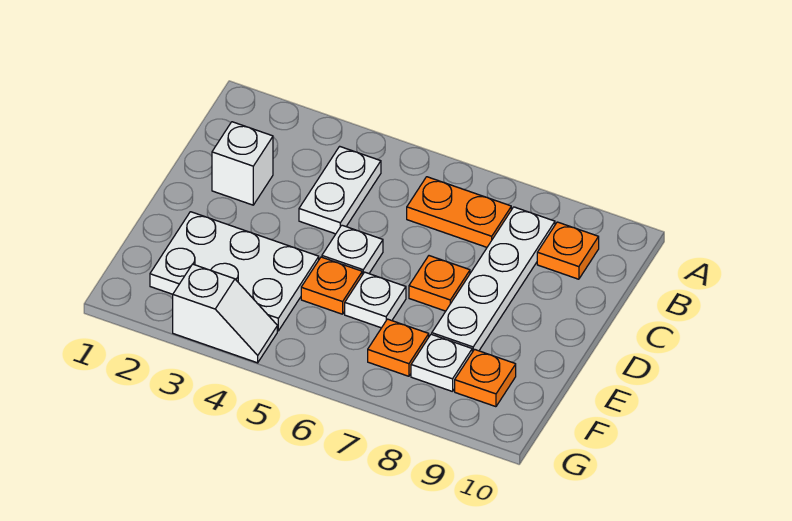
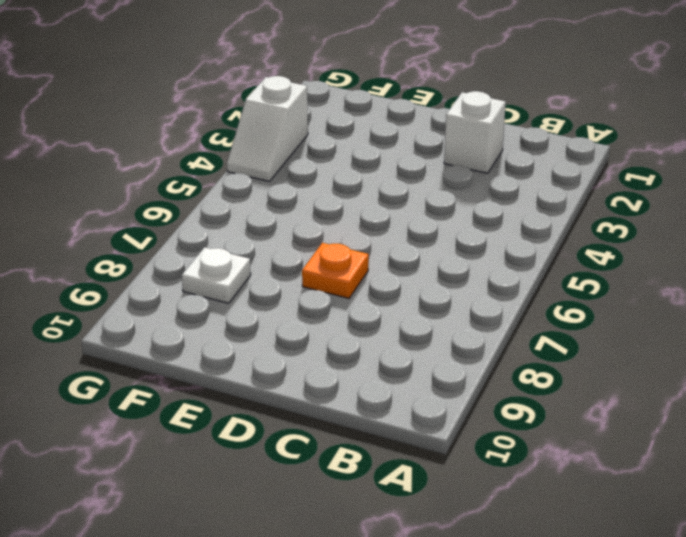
none -> white plate B4:C4 level 1
none -> orange plate B6:B7 level 1
none -> white plate B8:E8 level 1

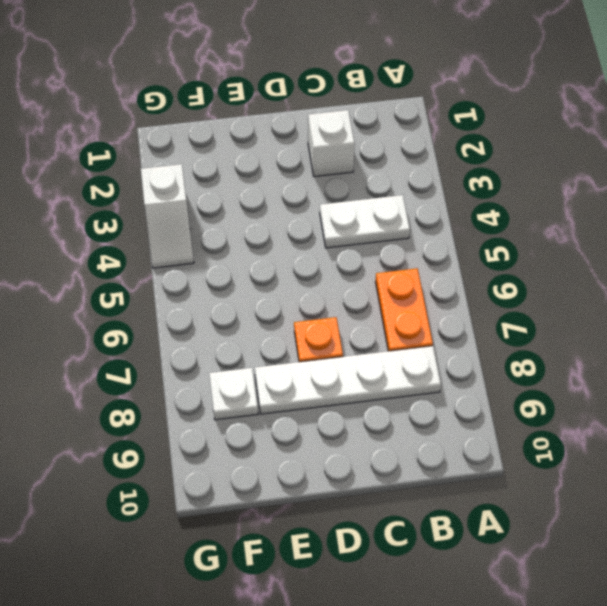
none -> orange plate B9 level 1
none -> white plate D5 level 1
none -> white plate E2:F4 level 1

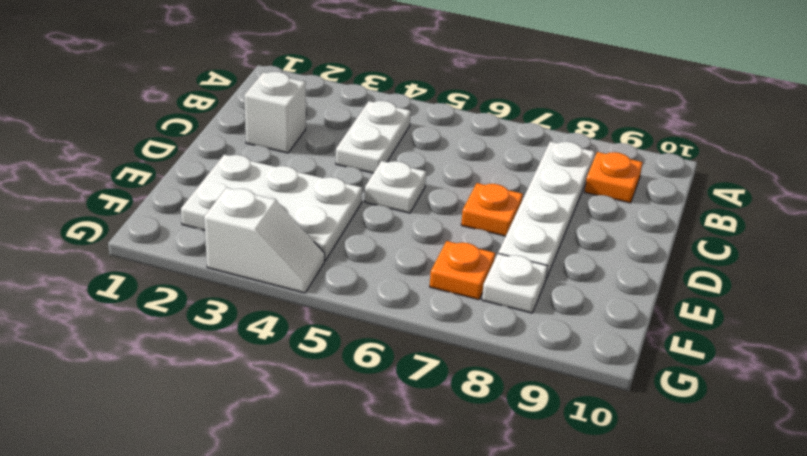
none -> orange plate B6:B7 level 1
none -> orange plate E5 level 1
none -> white plate E6 level 1

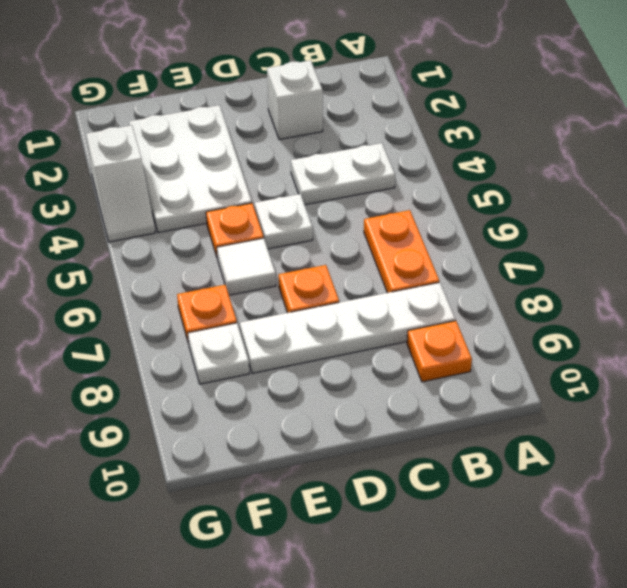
white tile E6 level 1 -> white plate E6 level 1
none -> orange plate F9 level 1

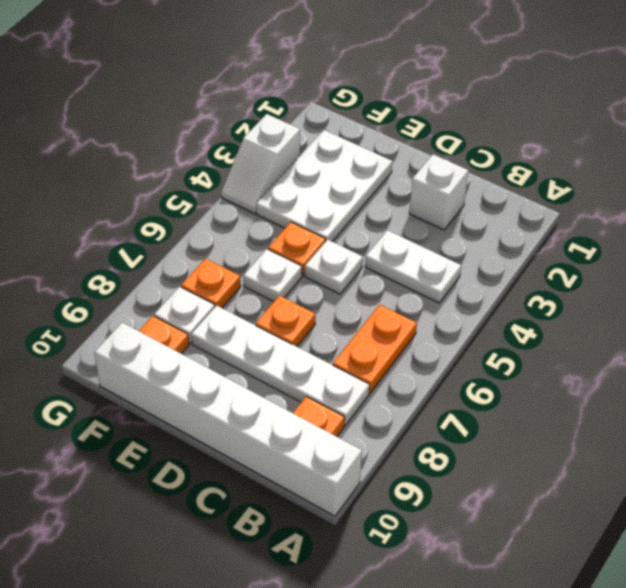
white brick A10:F10 level 1 -> none

